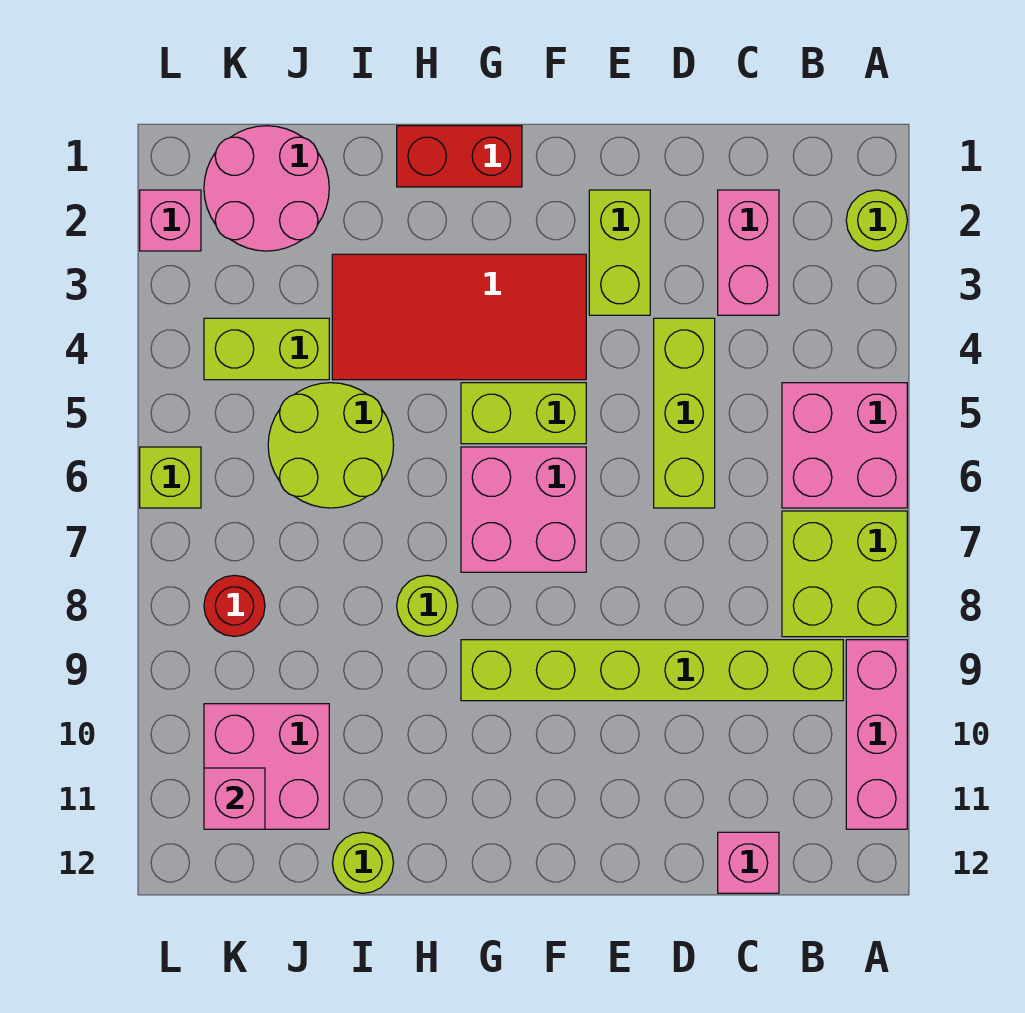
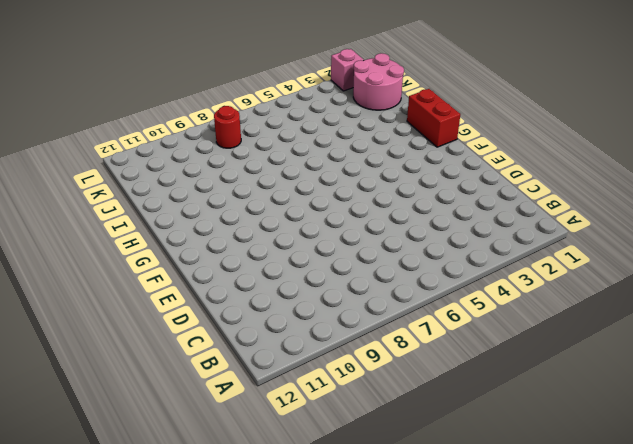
none -> lime round brick A2 level 1
none -> pink brick A5:B6 level 1
none -> lime brick A7:B8 level 1

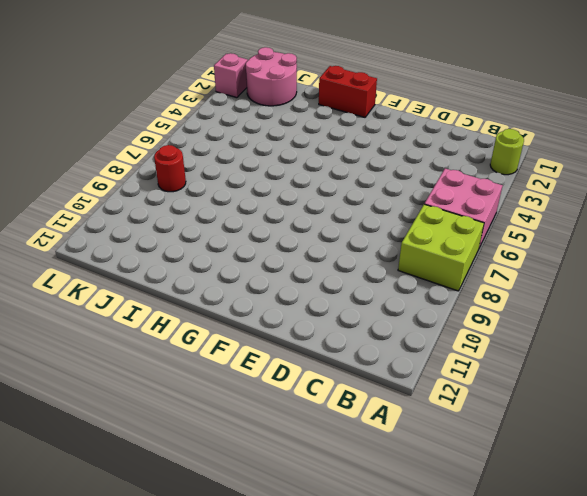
none -> pink brick A9:A11 level 1
none -> lime brick B9:G9 level 1
none -> pink brick C2:C3 level 1

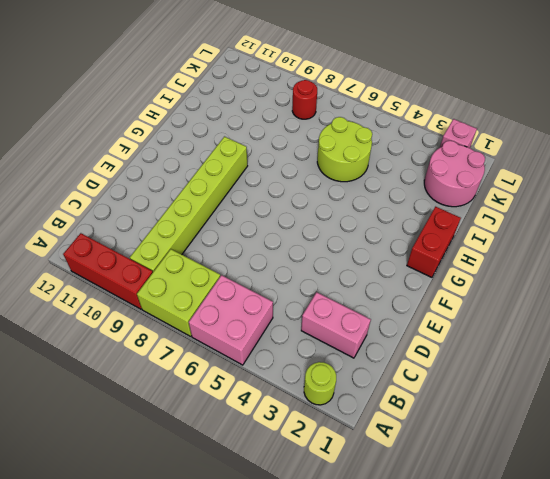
red brick A9:A11 level 1 -> pink brick A9:A11 level 1
none -> pink brick C12 level 1
none -> lime brick D4:D6 level 1
none -> lime brick E2:E3 level 1

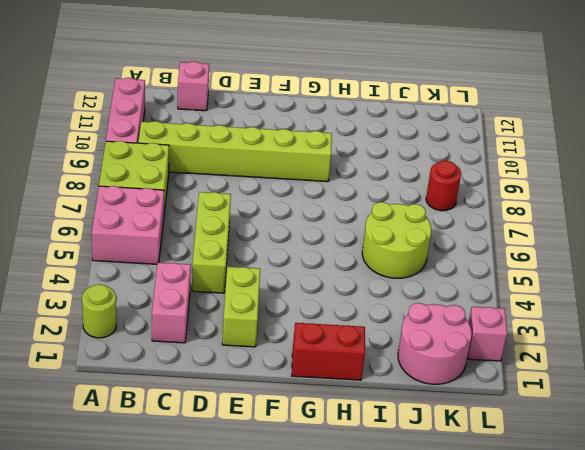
none -> red tile F3:I4 level 1
none -> lime brick F5:G5 level 1
none -> pink brick F6:G7 level 1

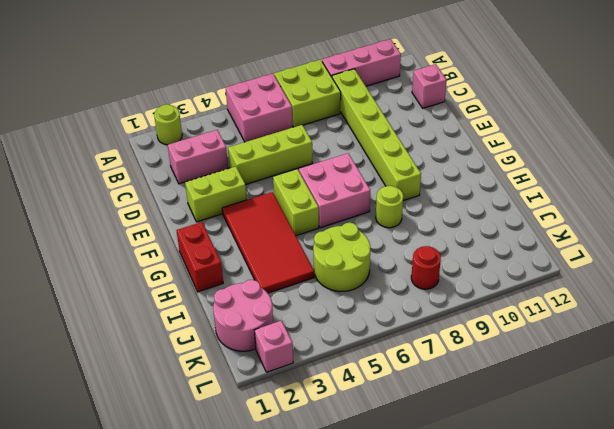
none -> lime round brick I12 level 1
none -> lime brick J4:K4 level 1
none -> pink brick J10:K11 level 1

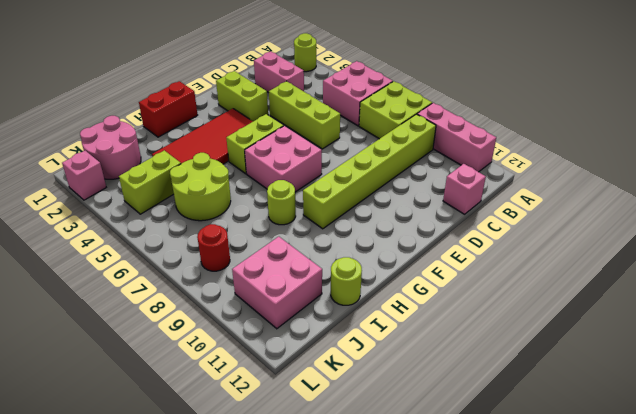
none -> lime brick L6 level 1
none -> pink brick K11 level 2

